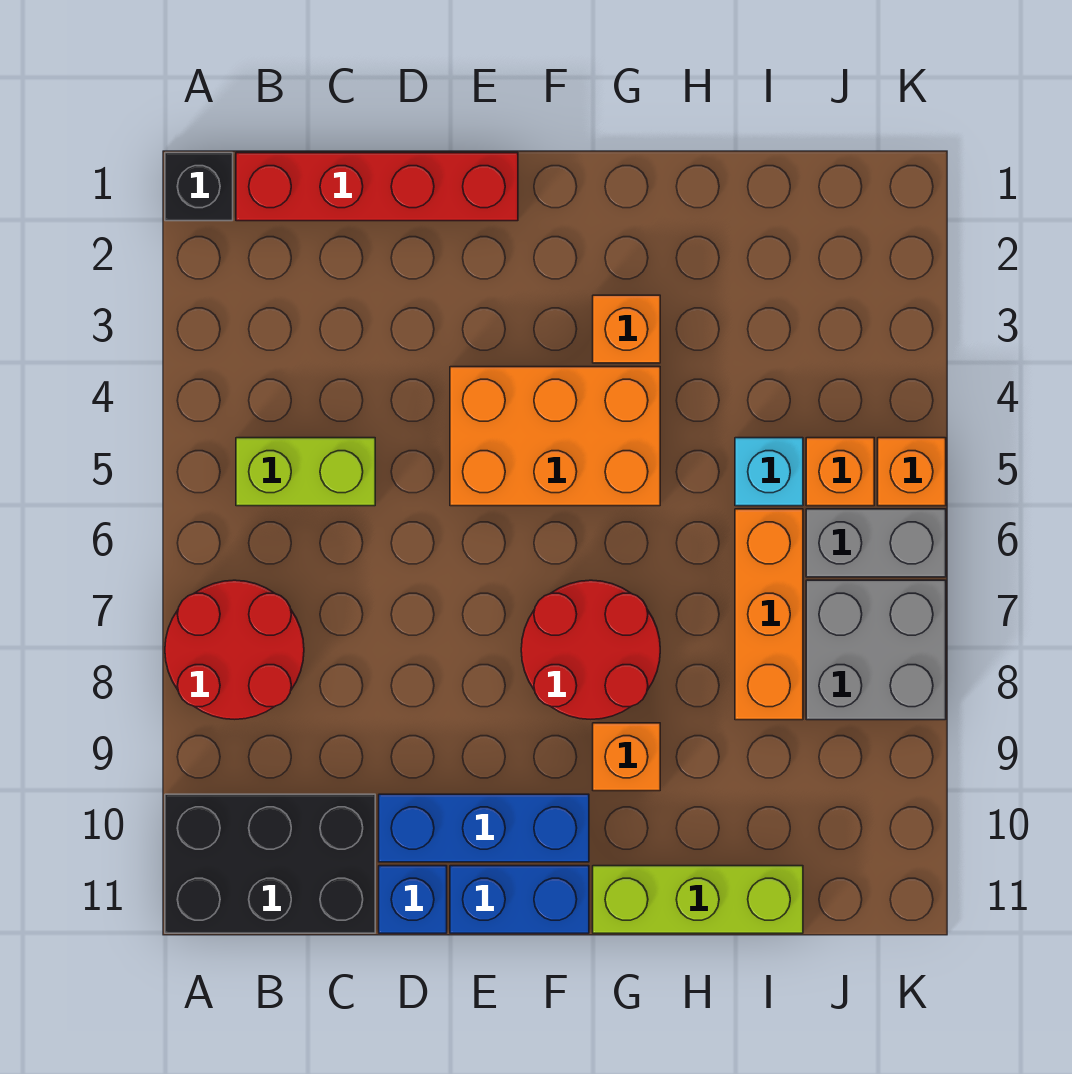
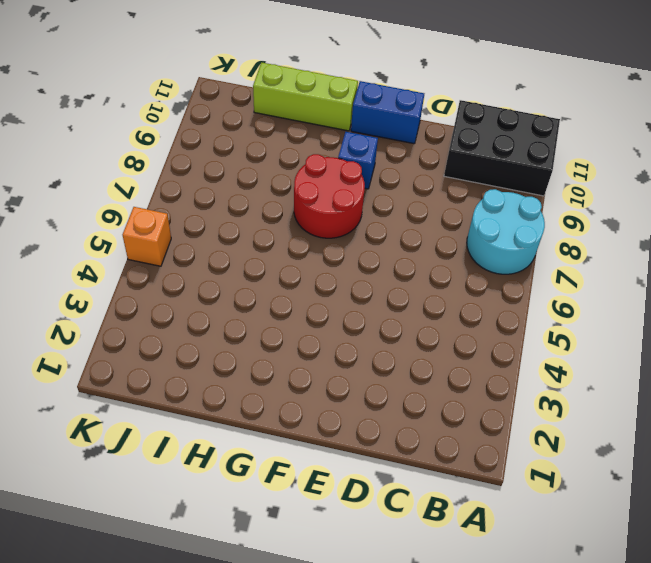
cyan round brick A7:B8 level 1 -> red round brick A7:B8 level 1
blue brick F9 level 1 -> blue brick D11 level 1
none -> black brick A1 level 1
none -> red brick B1:E1 level 1
none -> lime brick B5:C5 level 1

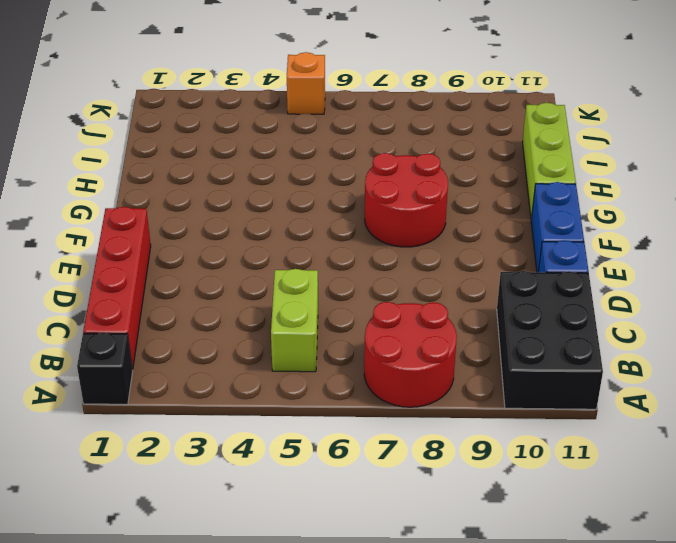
none -> blue brick D10:F10 level 1
none -> orange brick E4:G5 level 1
none -> orange brick G3 level 1

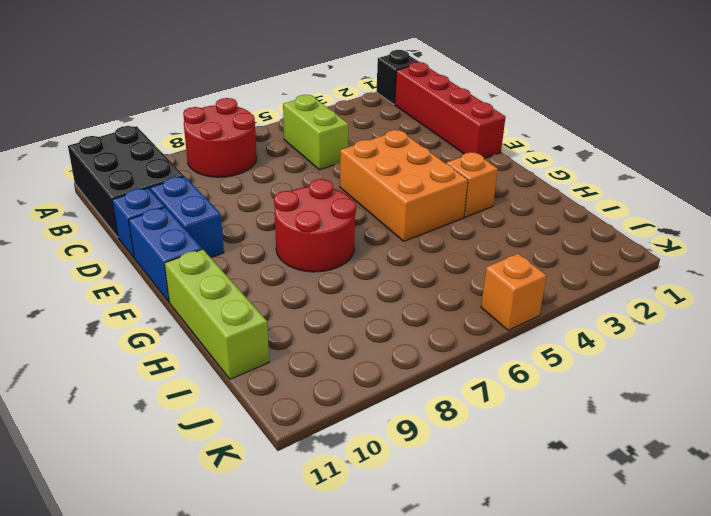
blue brick D10:E10 level 1 -> blue brick D10:F10 level 1
none -> orange brick G9 level 1
none -> cyan brick I5 level 1
none -> orange brick I6:I8 level 1

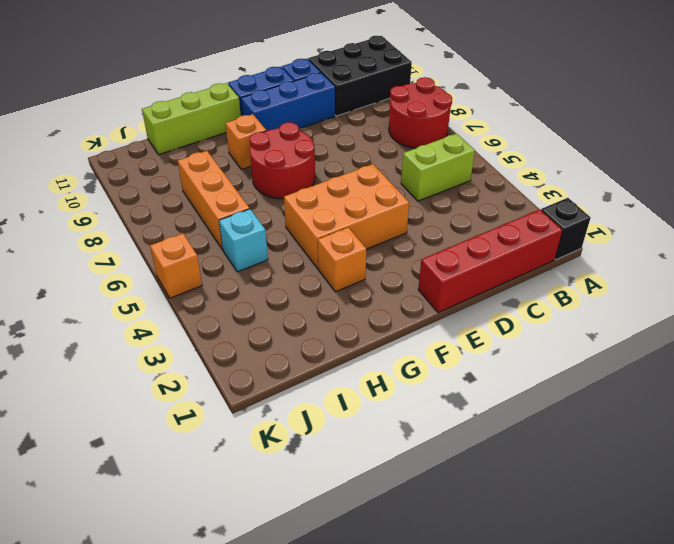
none -> orange brick J5 level 1
none -> grey brick J6:K6 level 1
none -> grey brick J7:K8 level 1

